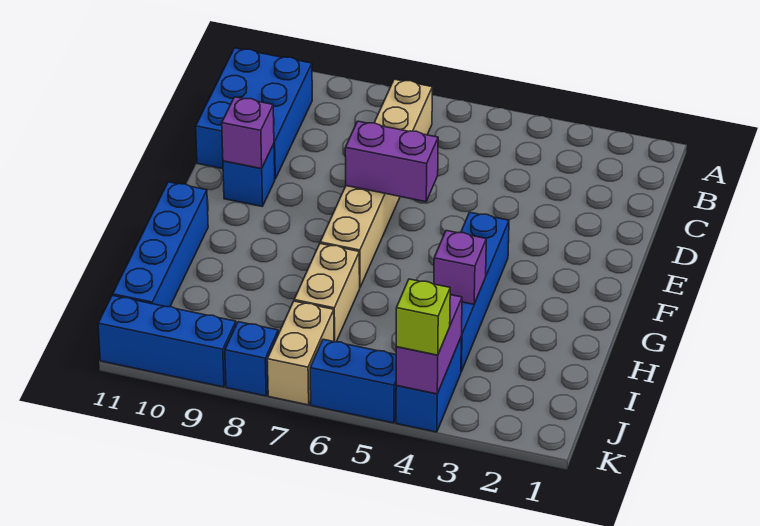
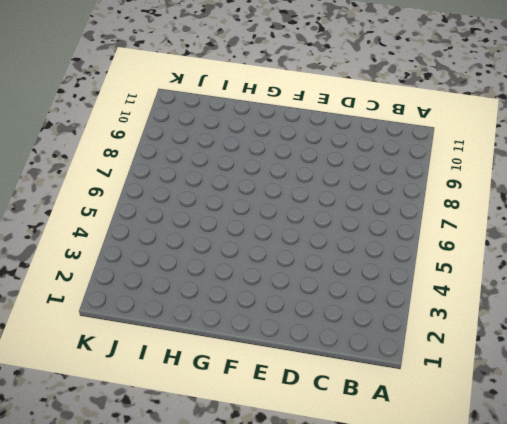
none -> tan brick B7:G7 level 1
none -> blue brick B10:D11 level 1
none -> blue brick E10 level 1

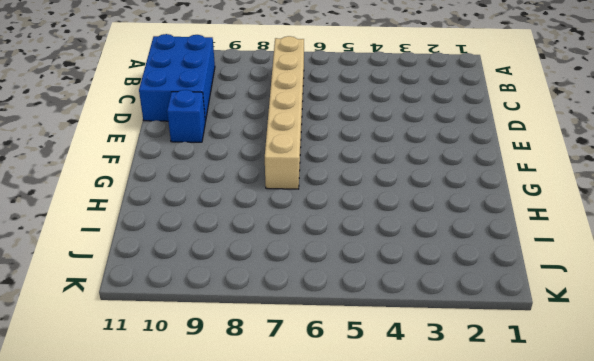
none -> blue brick F4:I4 level 1
none -> blue brick G11:J11 level 1
none -> tan brick H7:I7 level 1

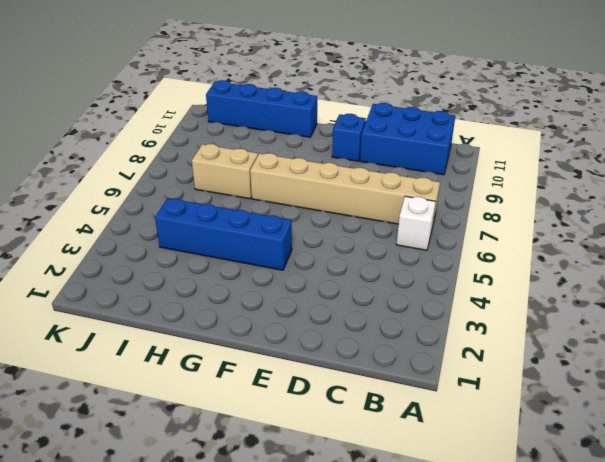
white brick B6 level 1 -> none
none -> blue brick J4:K4 level 1
none -> tan brick J7:K7 level 1
none -> blue brick K5:K6 level 1

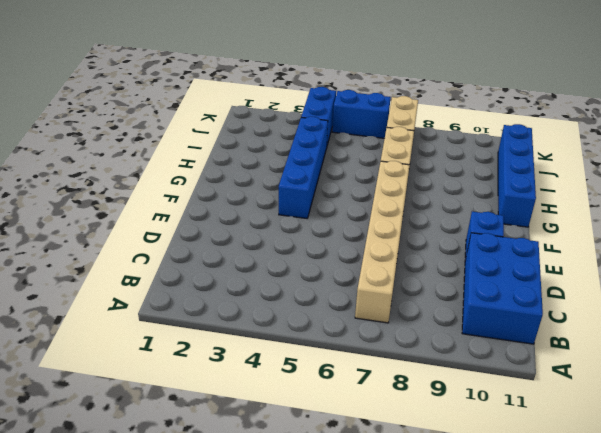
none -> blue brick K8 level 1
none -> blue brick K9:K11 level 1
none -> purple brick E6:E7 level 2

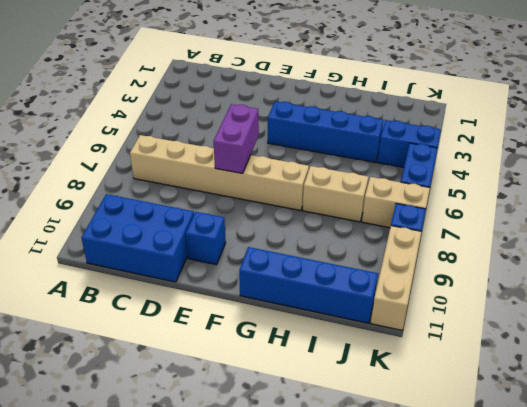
tan brick K9:K11 level 1 -> blue brick K9:K11 level 1
none -> purple brick E10 level 2
none -> purple brick H4 level 2
none -> purple brick J4:K4 level 2

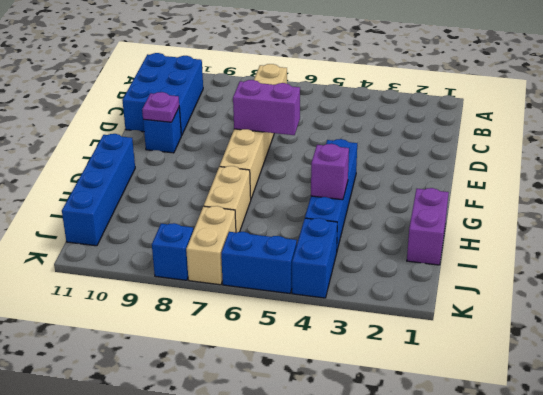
purple plate E10 level 2 -> purple brick E10 level 2
purple brick H1:I1 level 1 -> purple brick J4:K4 level 2
none -> blue brick K9:K11 level 1
none -> lime brick K4 level 3

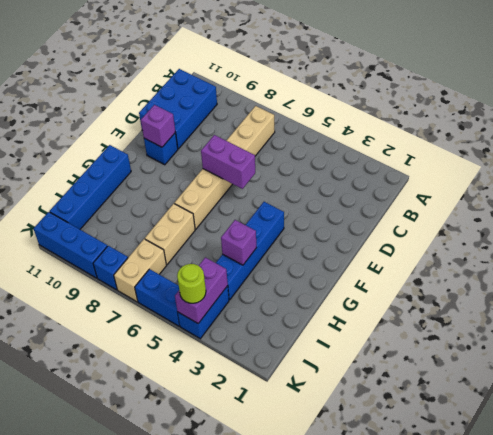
lime round brick K4 level 3 -> lime brick K4 level 3

